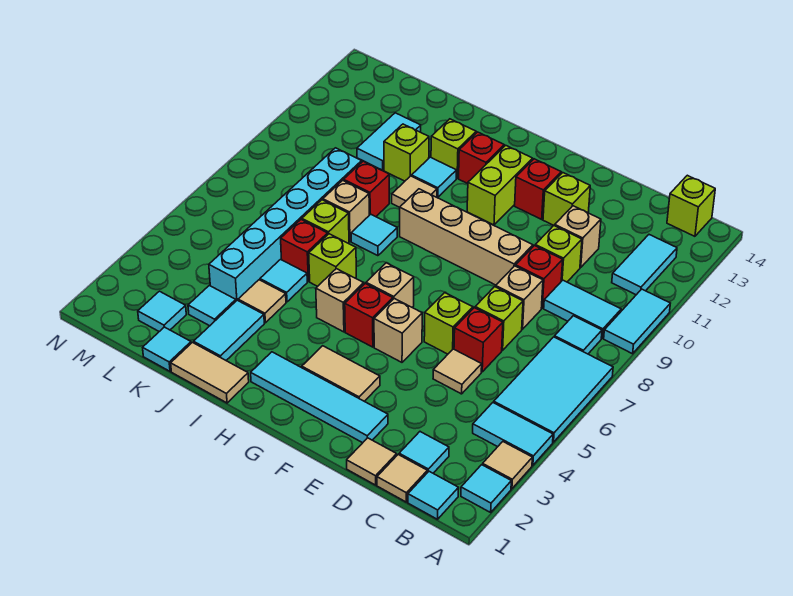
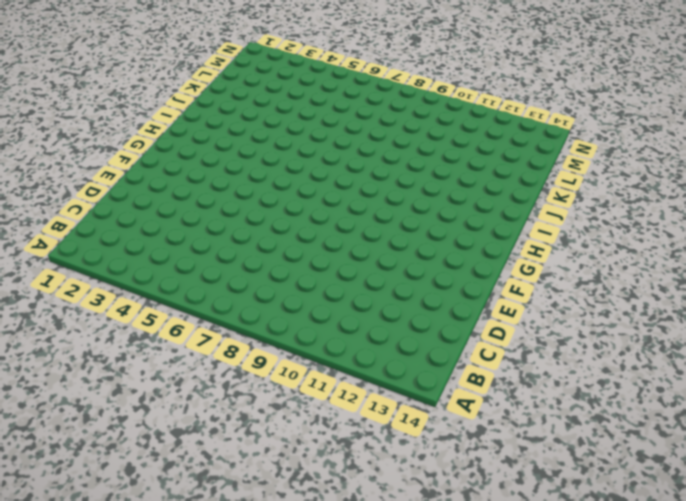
none -> cyan tile A2 level 1
none -> tan tile A3 level 1
none -> cyan tile A4:B4 level 1
none -> cyan tile A5:B7 level 1

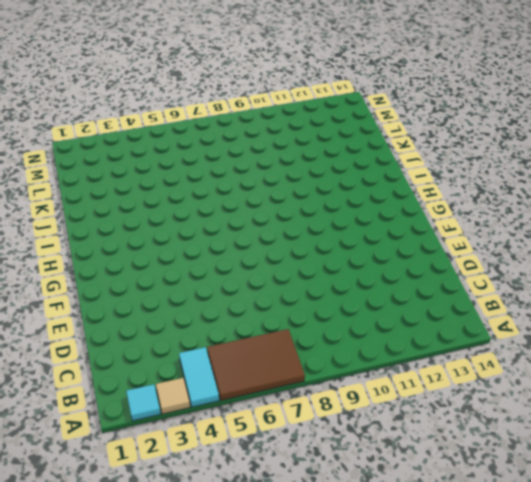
brown tile A5:B7 level 1 -> cyan tile A5:B7 level 1
none -> cyan tile A9:A10 level 1
none -> cyan tile B1 level 1
none -> cyan tile B8 level 1
none -> cyan tile B9:C9 level 1

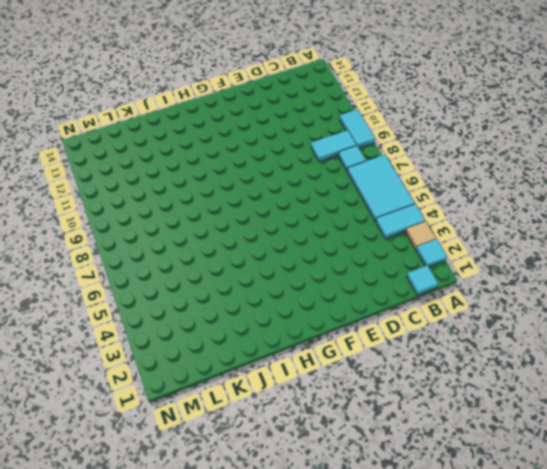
none -> cyan tile B11:B12 level 1
none -> lime brick B14 level 1
none -> tan tile C1 level 1
none -> cyan tile C2 level 1

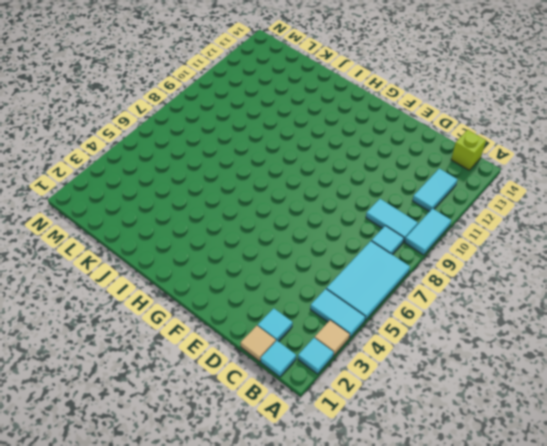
none -> tan tile D1 level 1
none -> tan tile D5 level 1
none -> red brick D6 level 1
none -> lime brick D7 level 1

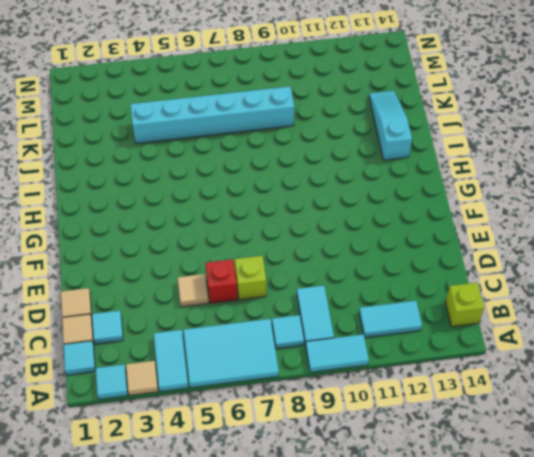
cyan slope I13:K13 level 1 top I -> none
none -> tan brick D8 level 1
none -> red brick D9 level 1
none -> lime brick D10 level 1
none -> tan brick D11 level 1

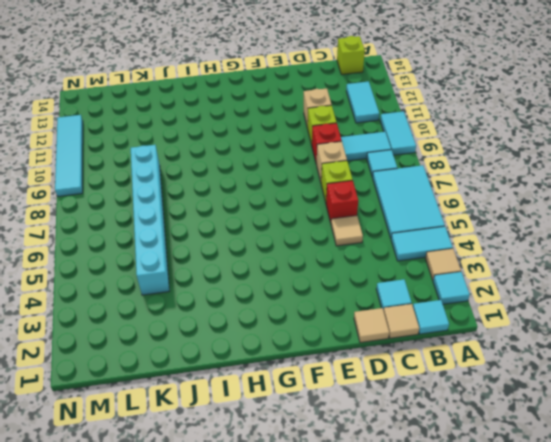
cyan tile N9:N12 level 1 -> cyan tile E2:H2 level 1
none -> lime brick E6 level 1
none -> tan brick E9:H9 level 1
none -> lime brick E12 level 1
none -> tan tile F3:G3 level 1

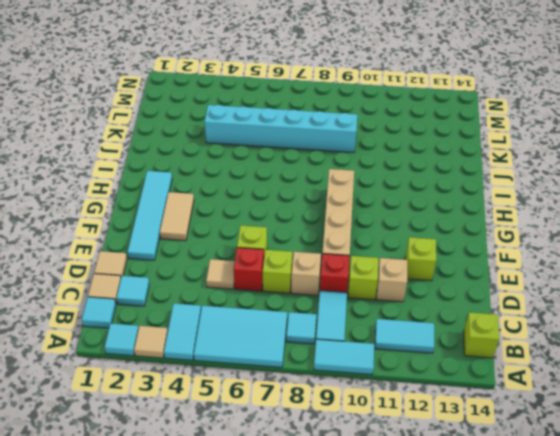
none -> tan brick F5 level 1
none -> red brick F12 level 1
none -> red brick G5 level 1
none -> tan brick G6 level 1

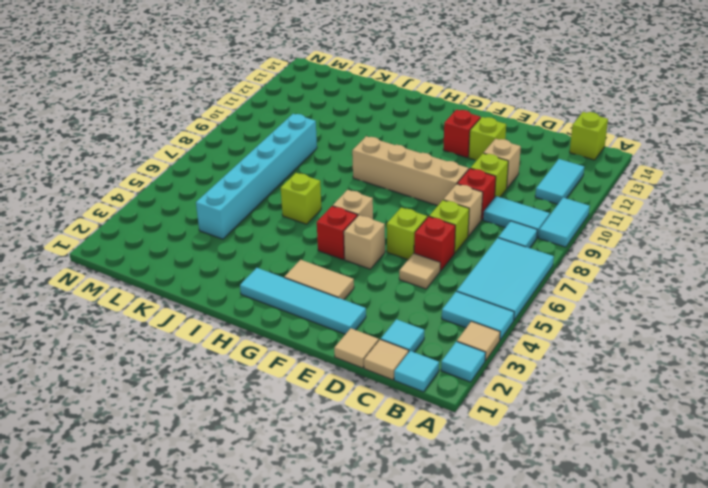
none -> lime brick G11:G12 level 1
none -> tan brick H5 level 1
none -> red brick H12 level 1
none -> tan tile I1:J1 level 1

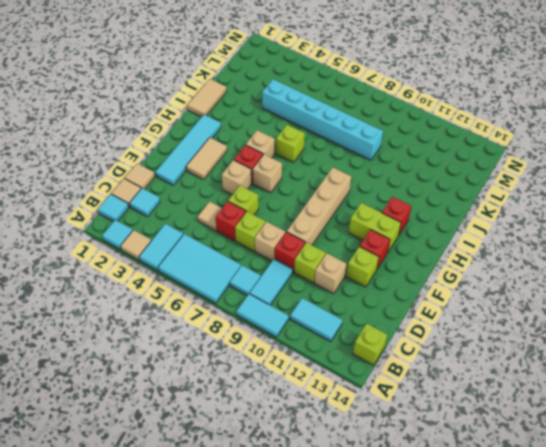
none -> cyan tile I8 level 1
none -> tan tile I10 level 1
none -> cyan tile I11 level 1
none -> lime brick I12 level 1

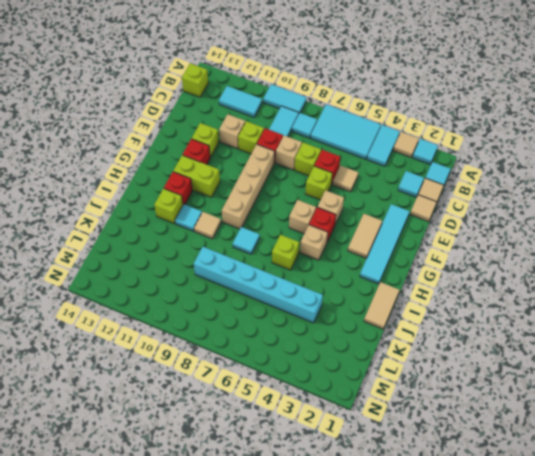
none -> cyan tile J2:J3 level 1
none -> tan tile J4 level 1
none -> cyan tile J5 level 1
none -> red brick J6 level 1

